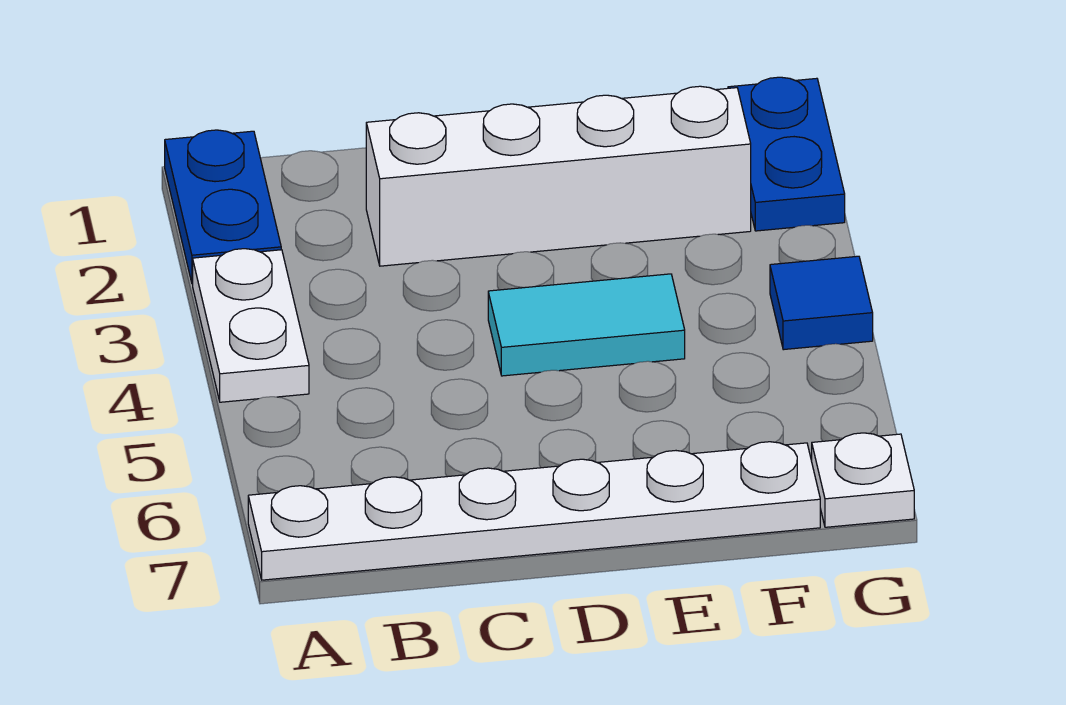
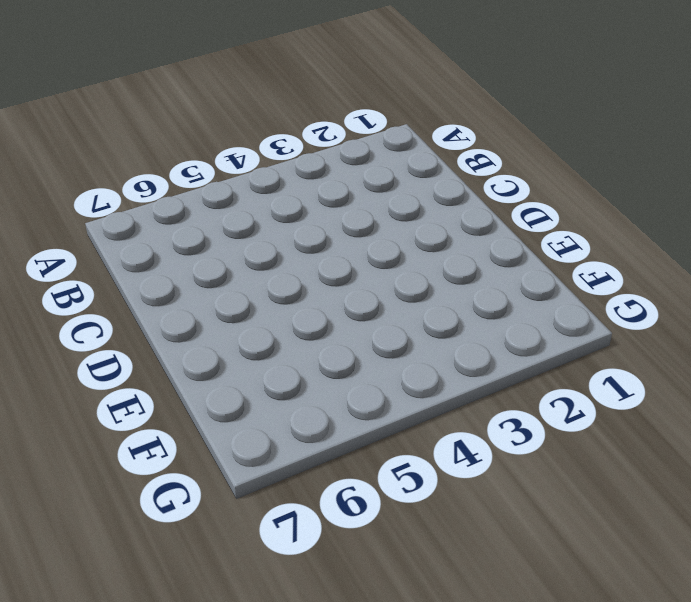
none -> blue plate A1:A2 level 1
none -> white plate A3:A4 level 1

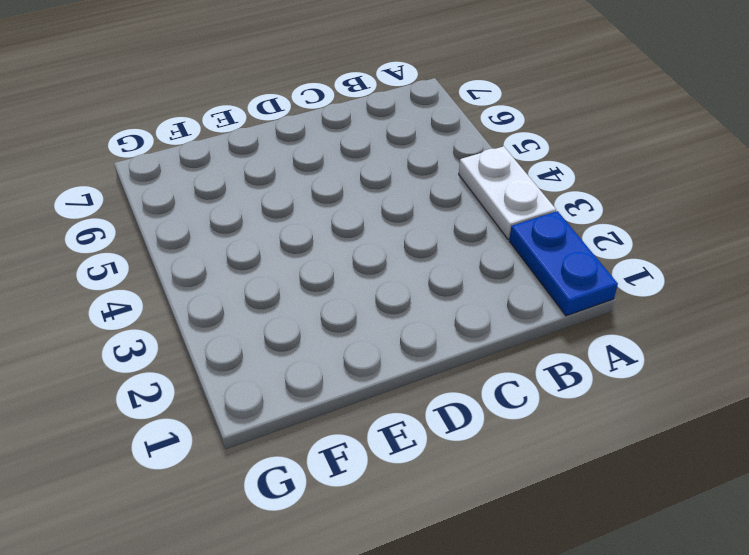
none -> white plate A7:F7 level 1
none -> white brick C2:F2 level 1

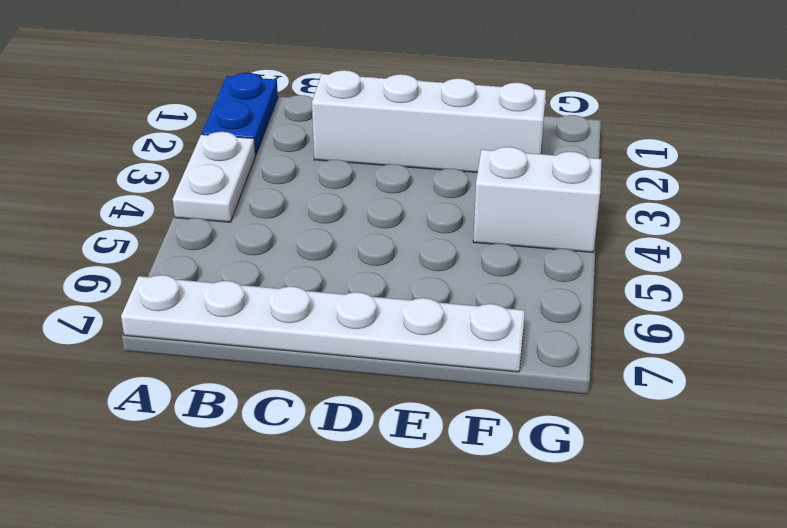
white brick F4:G4 level 1 -> blue tile G4 level 1
none -> cyan tile D4:E4 level 1
none -> blue plate G1:G2 level 1

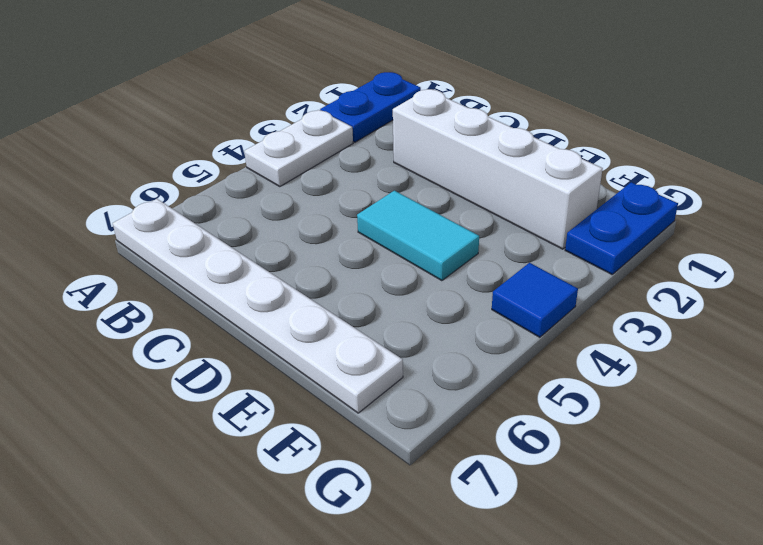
none -> white plate G7 level 1

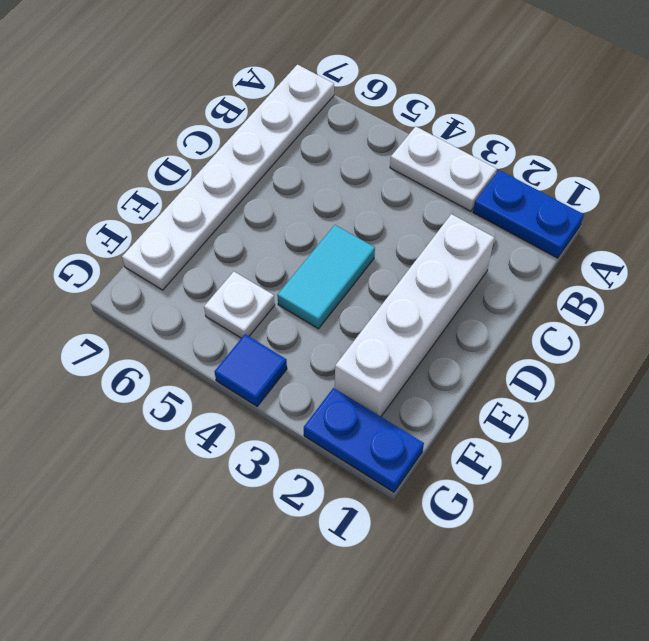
white plate F5 level 1 -> white plate G7 level 1

